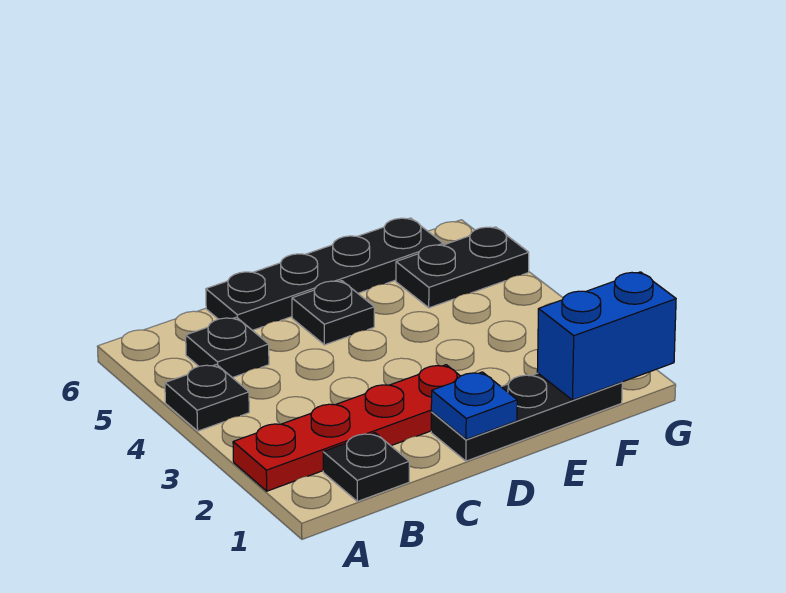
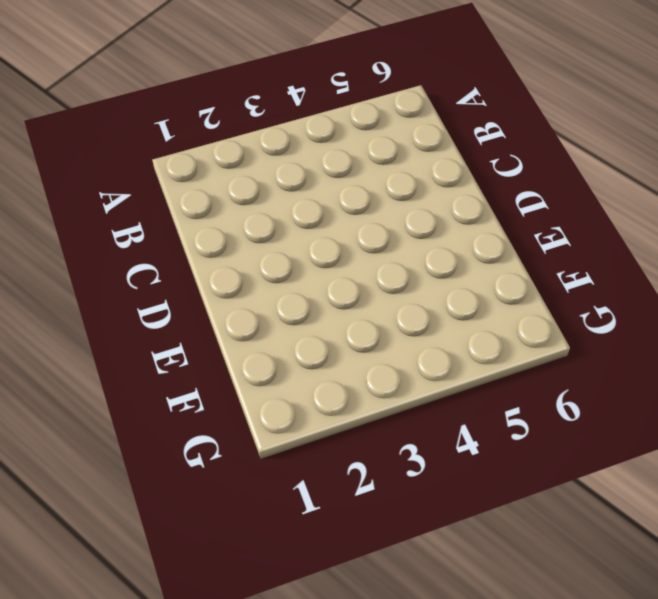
none -> red plate A2:D2 level 1
none -> black plate A4 level 1

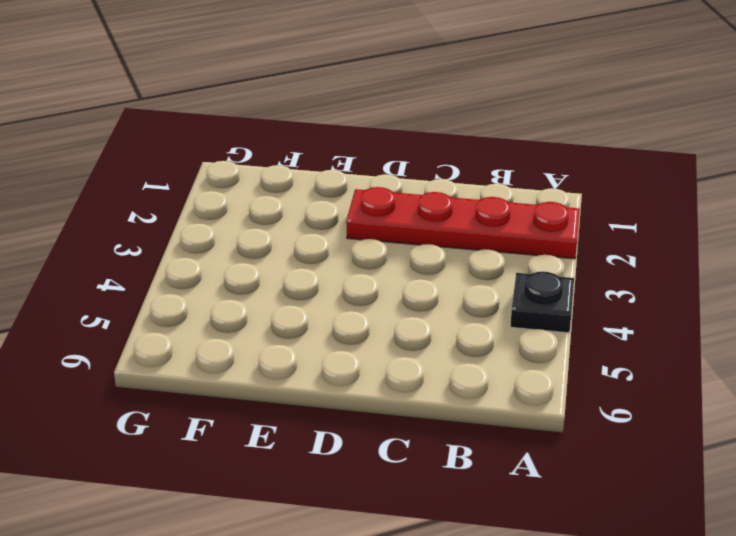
none -> black plate B1 level 1
none -> black plate B5 level 1

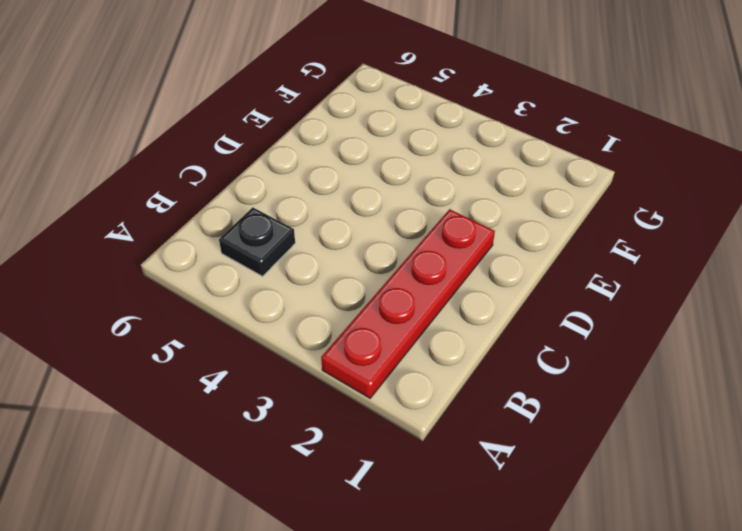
none -> black plate A4 level 1
none -> black plate B1 level 1

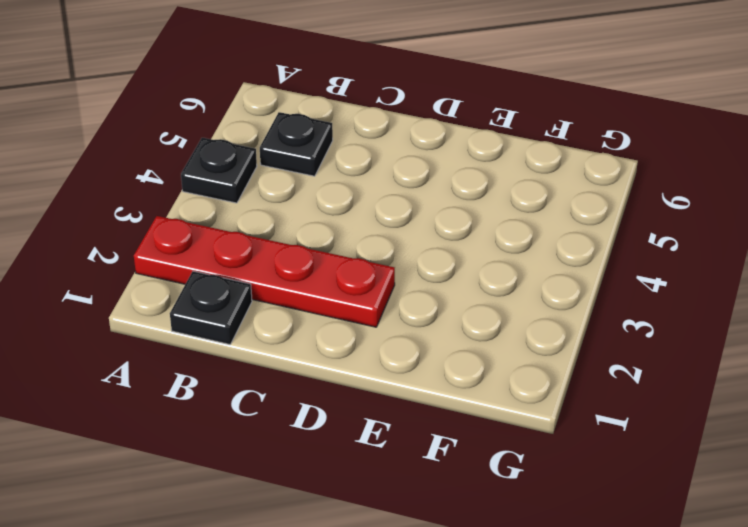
none -> black plate C6:F6 level 1
none -> black plate D1:F1 level 1

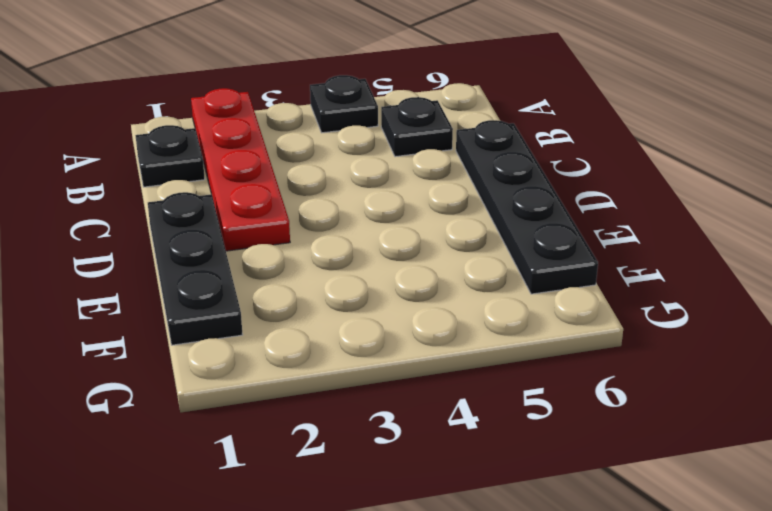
none -> black plate D5 level 1
none -> black plate F5:G5 level 1

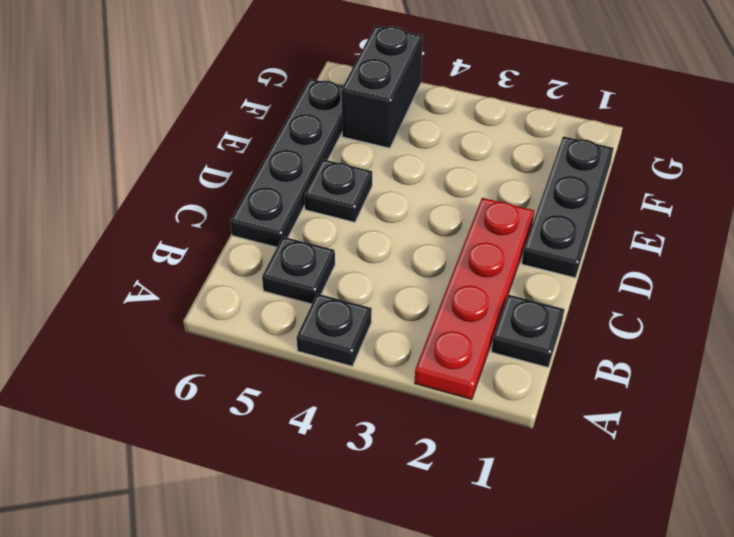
black brick F5:G5 level 1 -> black plate F5:G5 level 1
none -> blue plate D1 level 2
none -> blue brick F1:G1 level 2

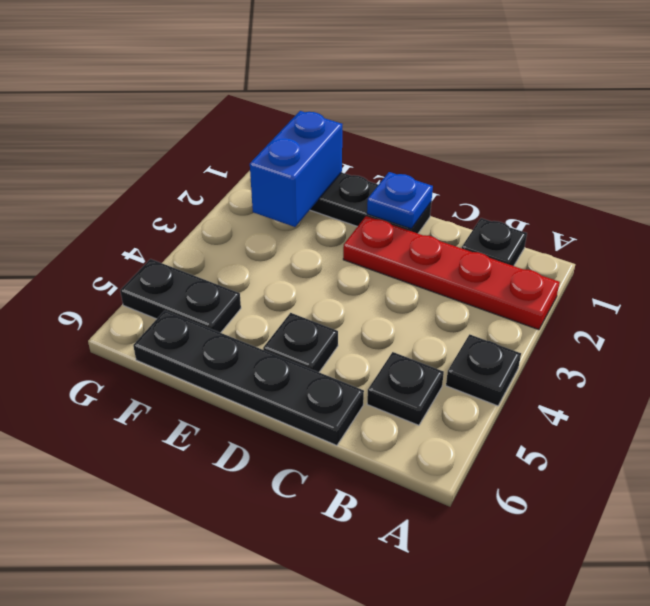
blue brick F1:F2 level 2 -> blue brick F1:G1 level 2

